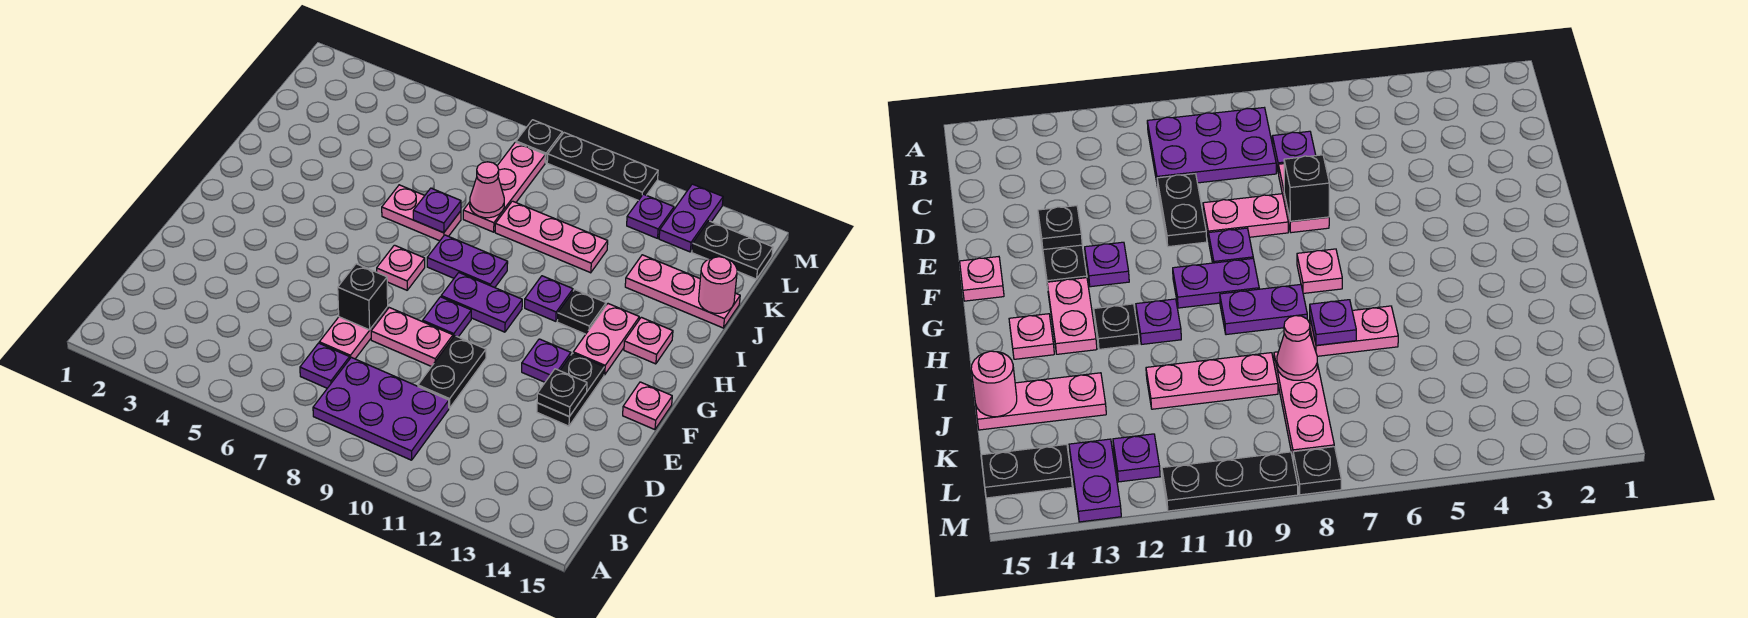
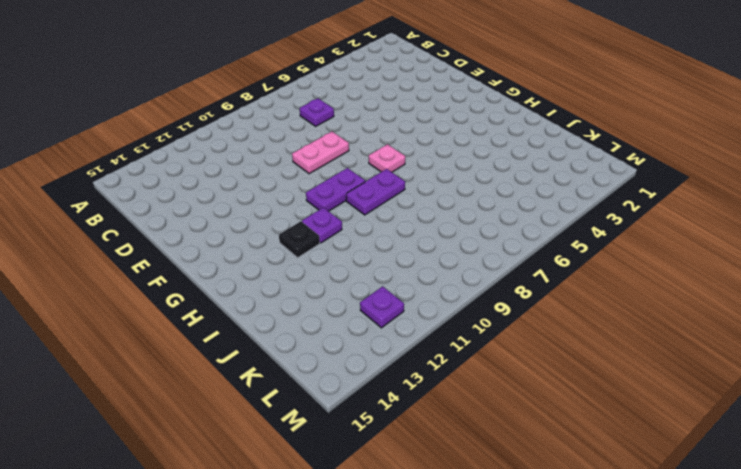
none -> purple plate B8:C10 level 1
none -> pink plate D7:E7 level 1
none -> black plate D10:E10 level 1
none -> black plate E13:F13 level 1

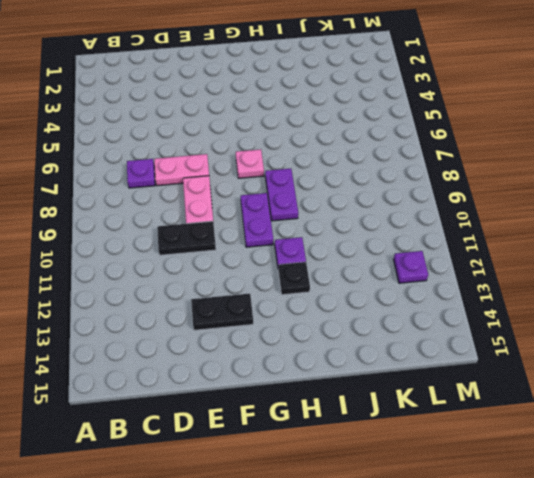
none -> purple plate B8:C10 level 1
none -> purple plate F9 level 1
none -> purple plate F12 level 1
none -> pink plate F15 level 1

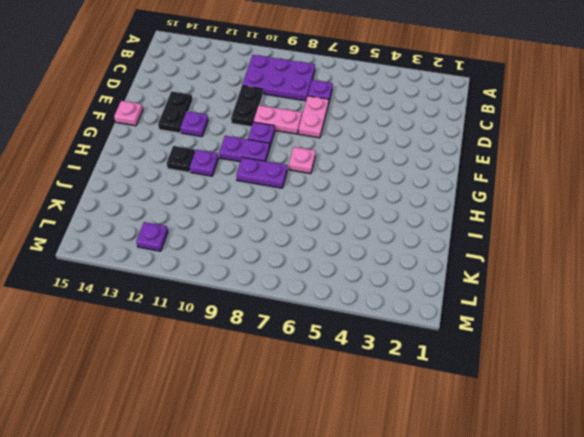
none -> pink plate G13:H13 level 1
none -> pink plate H14 level 1
none -> pink plate I6:I7 level 1
none -> pink plate J8:L8 level 1

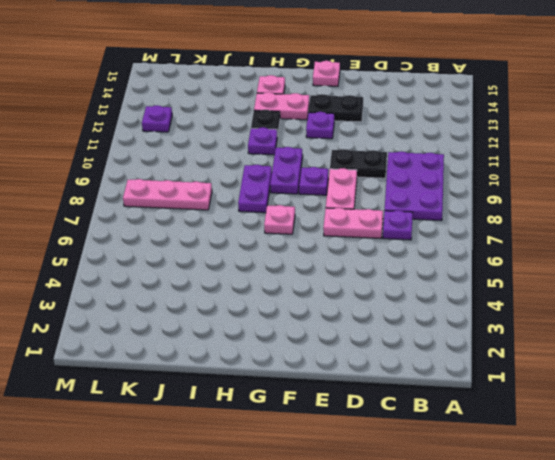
none -> pink plate I6:I7 level 1
none -> pink plate J9:J11 level 1
none -> pink plate J13:J15 level 1
none -> purple plate L13:M13 level 1

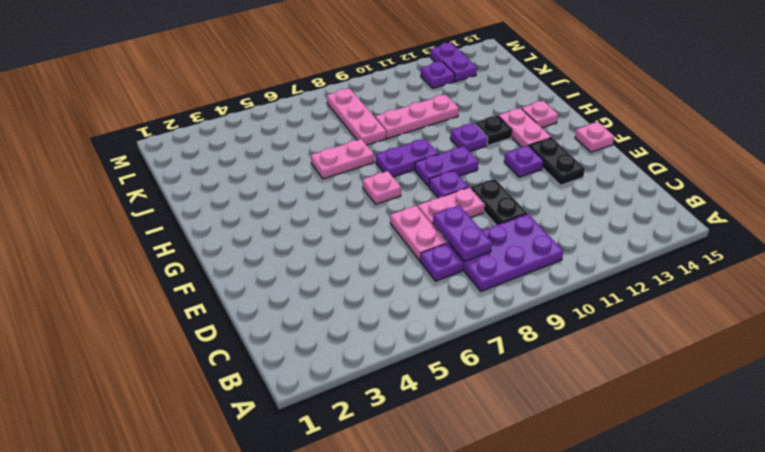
purple plate C8:D8 level 2 -> none
none -> pink plate J13:J15 level 1
none -> black plate L14:L15 level 1
none -> black plate M8 level 1
none -> black plate M9:M11 level 1

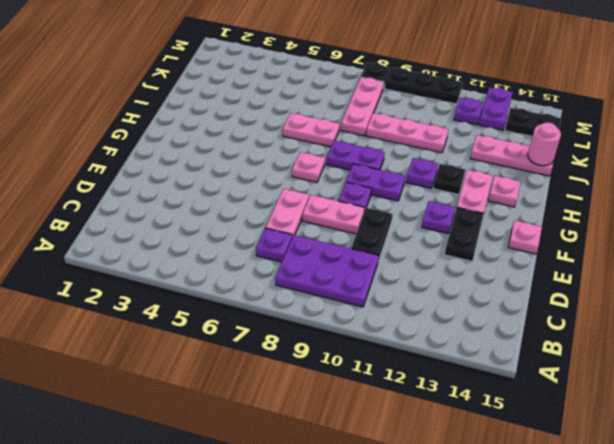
none -> black brick E7 level 2
none -> black plate E13 level 2
none -> purple plate I7 level 2
none -> pink cone J8 level 2

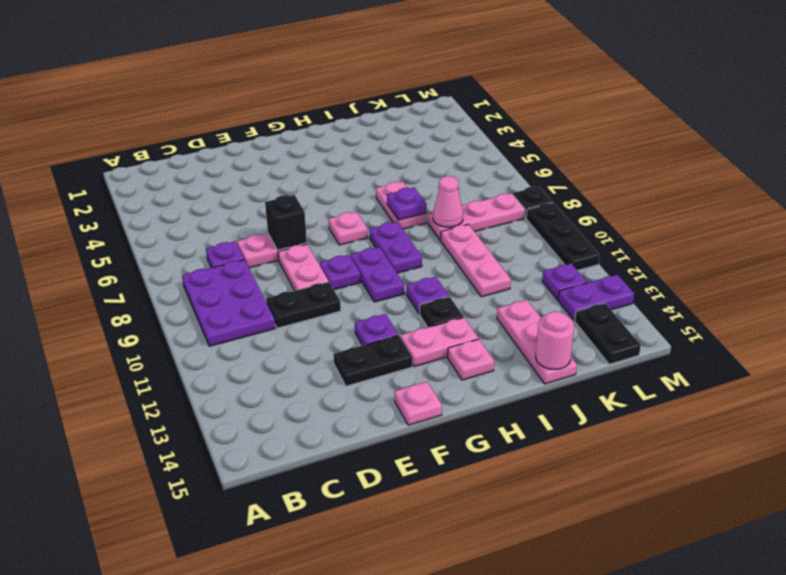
none -> black plate E13 level 2

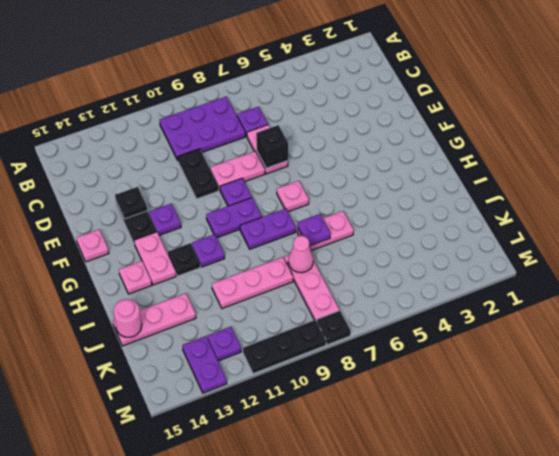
none -> black plate L14:L15 level 1

